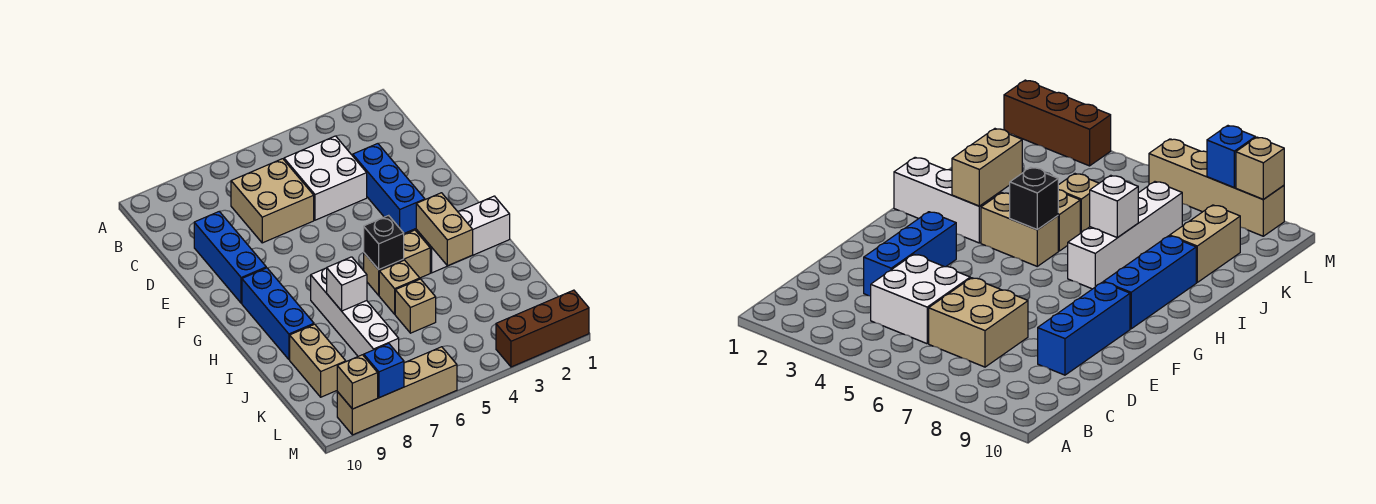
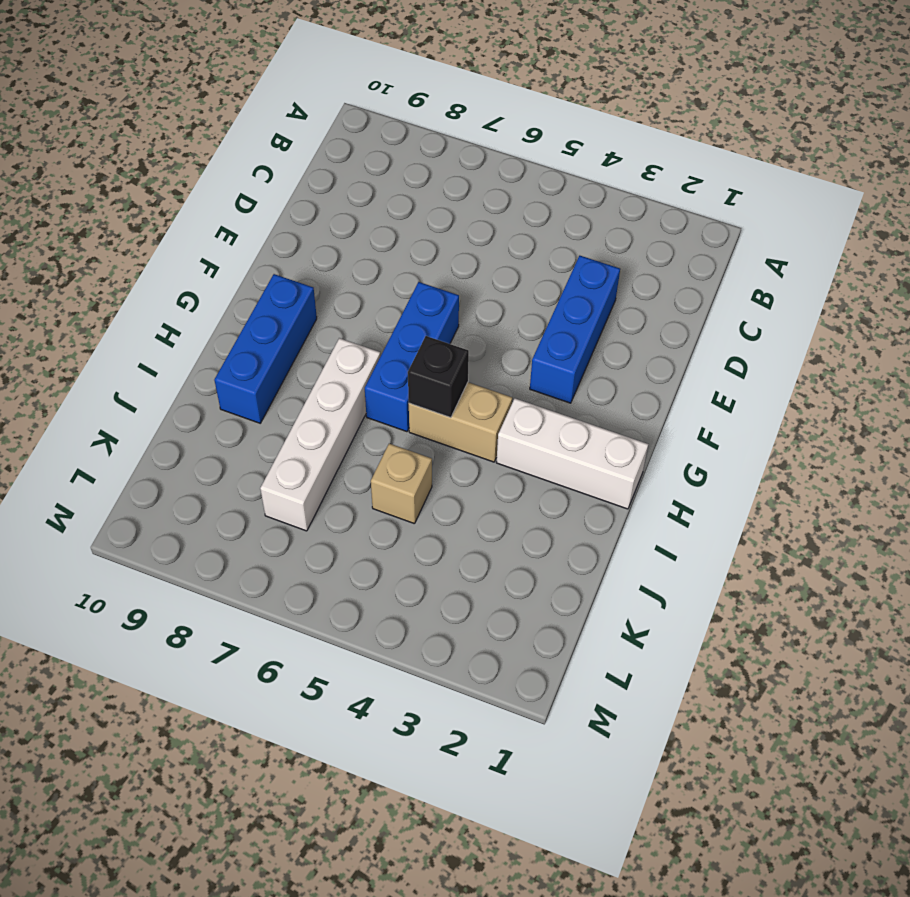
blue brick F6:H6 level 1 -> blue brick D9:F9 level 1
none -> white brick C4:D5 level 1
none -> tan brick C6:D7 level 1
none -> tan brick I5 level 1

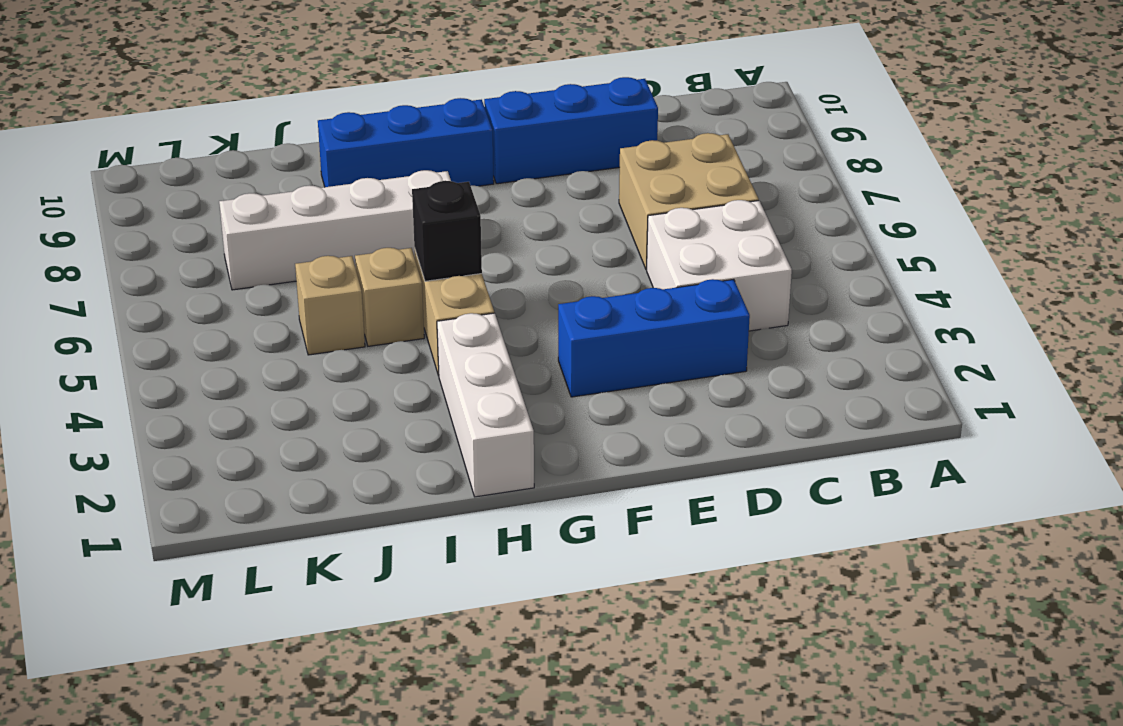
none -> tan brick J9:K9 level 1
none -> brown brick M1:M3 level 1
none -> tan brick M6:M9 level 1

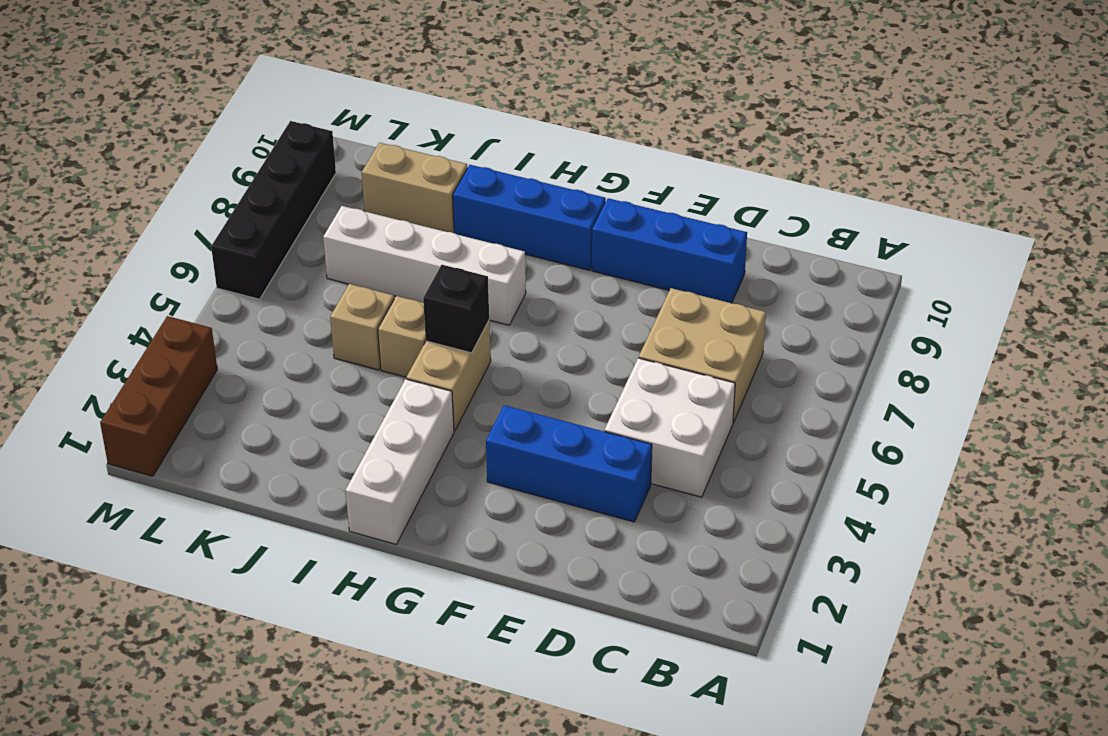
black brick M6:M9 level 1 -> tan brick M6:M9 level 1
none -> tan brick H3:I3 level 2
none -> white brick I7 level 2
none -> blue brick M8 level 2

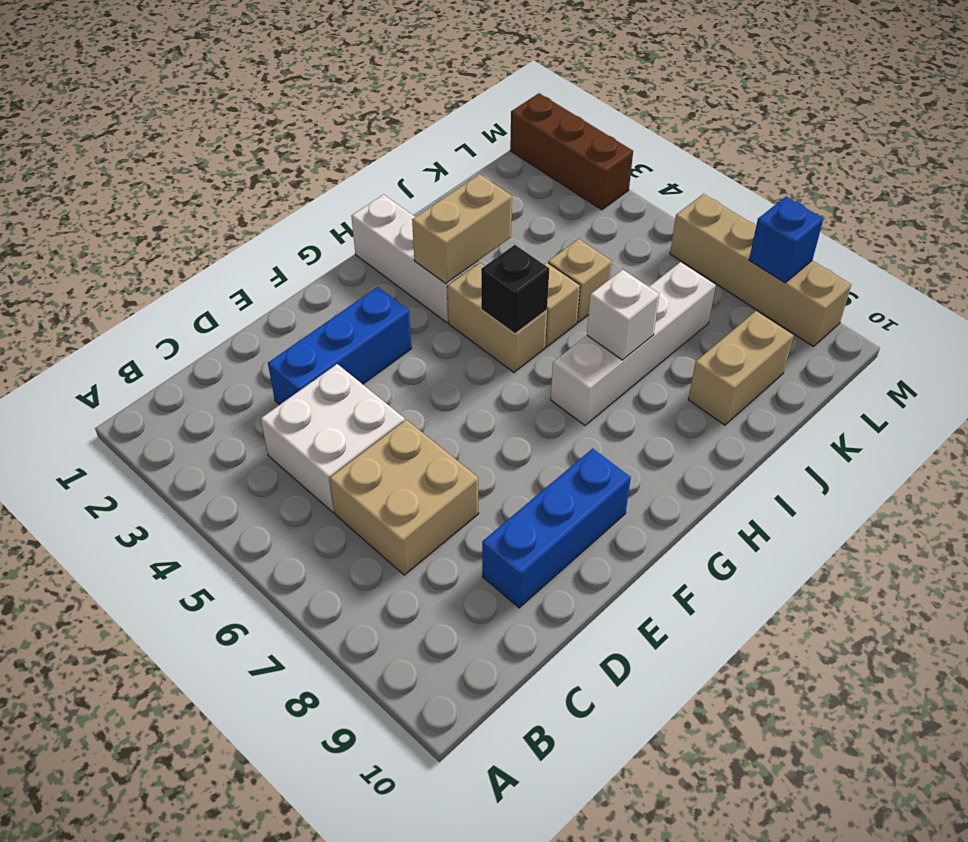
none -> blue brick G9:I9 level 1
none -> tan brick M9 level 2

